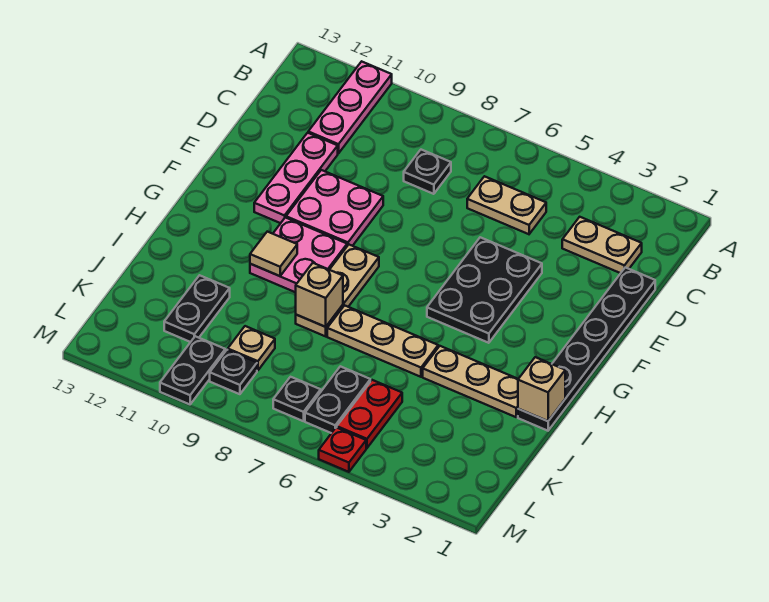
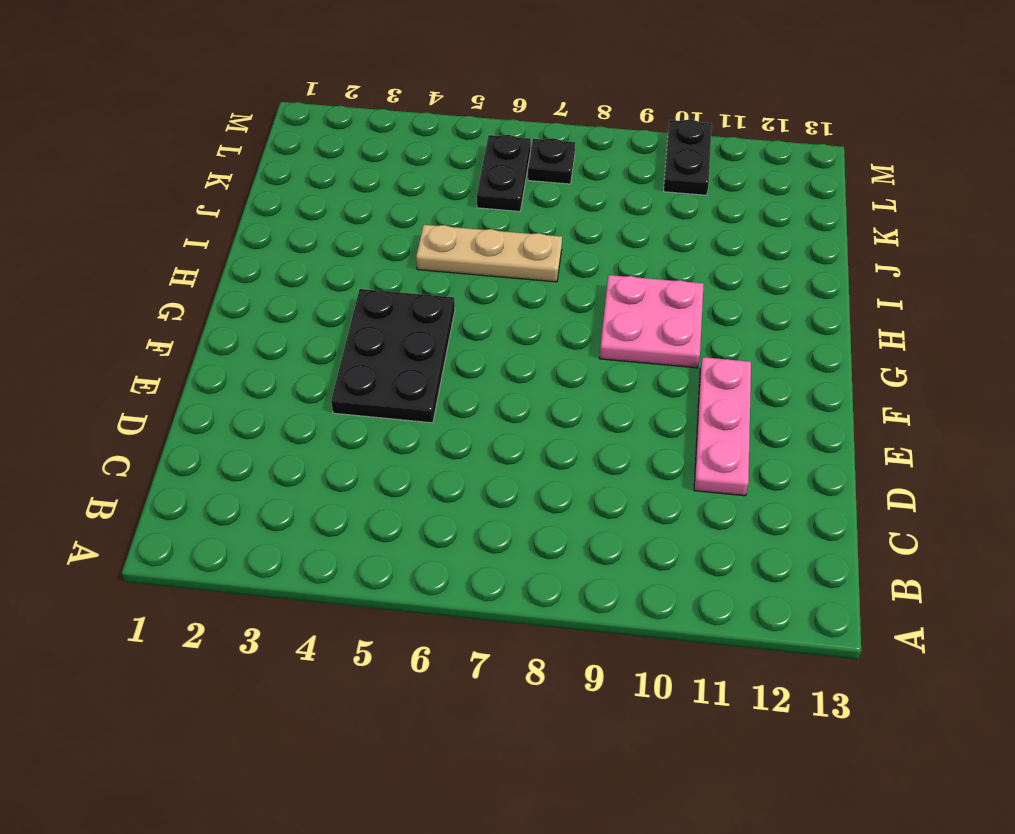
none -> pink plate A11:C11 level 1
none -> tan plate C2:C3 level 1
none -> tan plate C5:C6 level 1

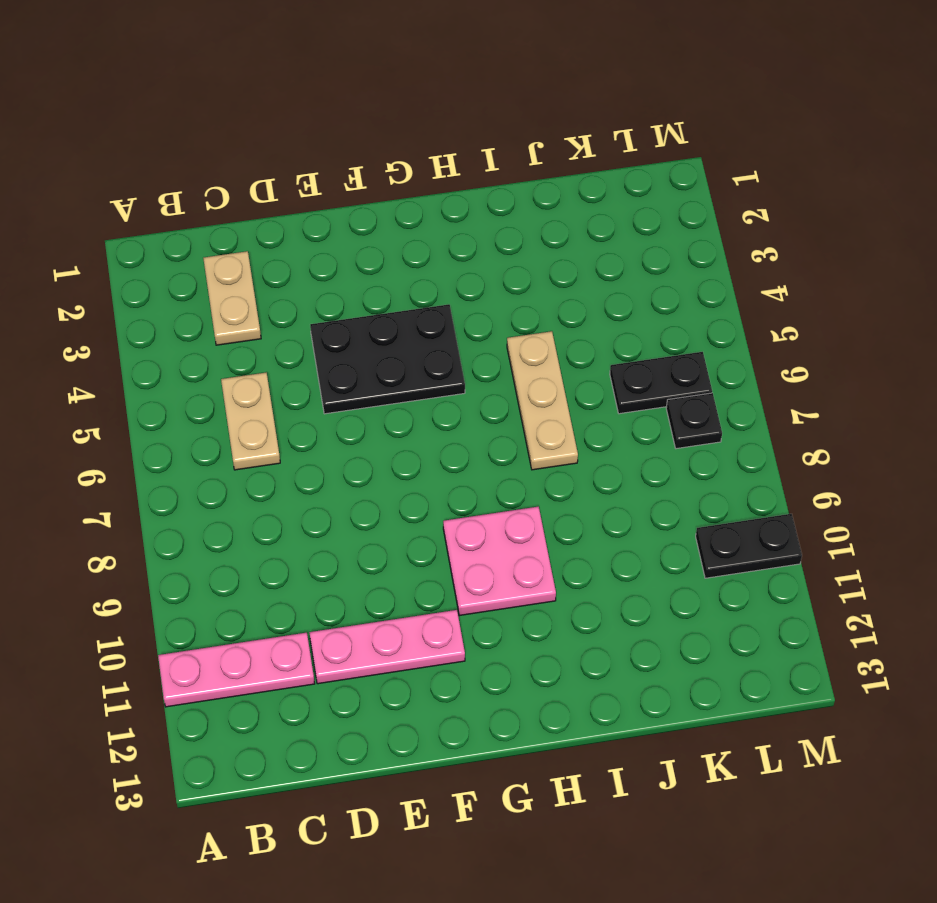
none -> black plate C8 level 1
none -> black plate D1:I1 level 1
none -> pink plate E9:F10 level 1

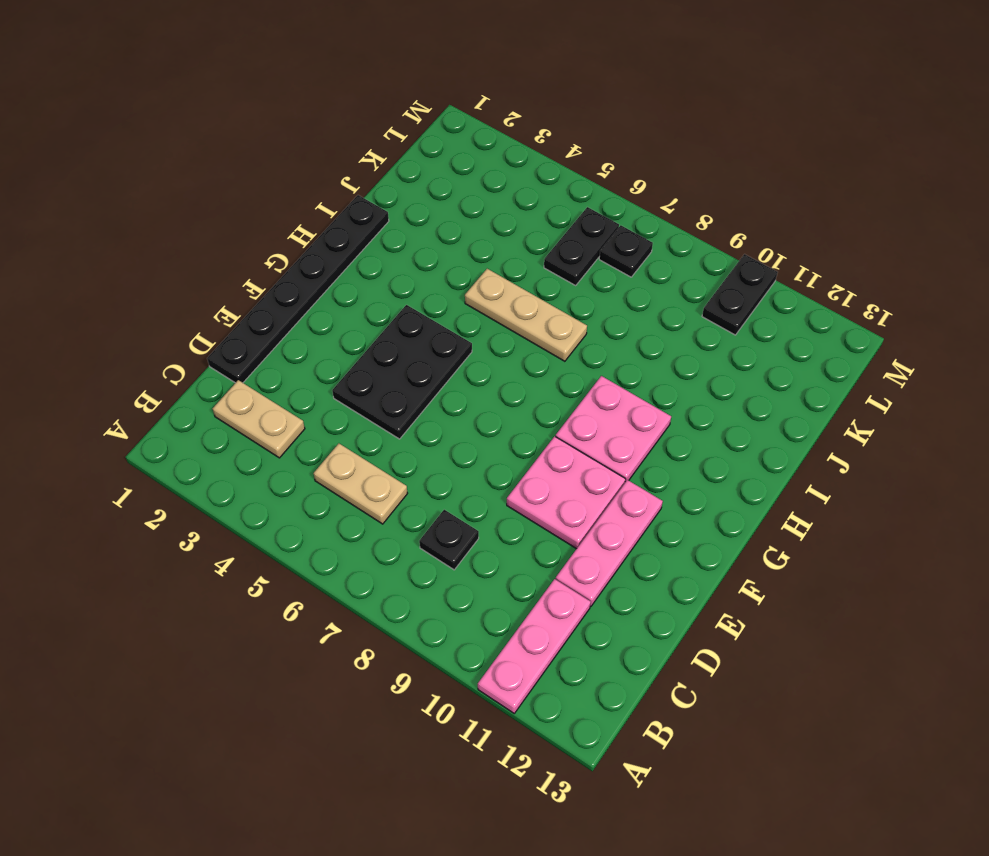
none -> tan plate G8:I8 level 1
none -> tan plate I2:I4 level 1
none -> black plate J11:K11 level 1

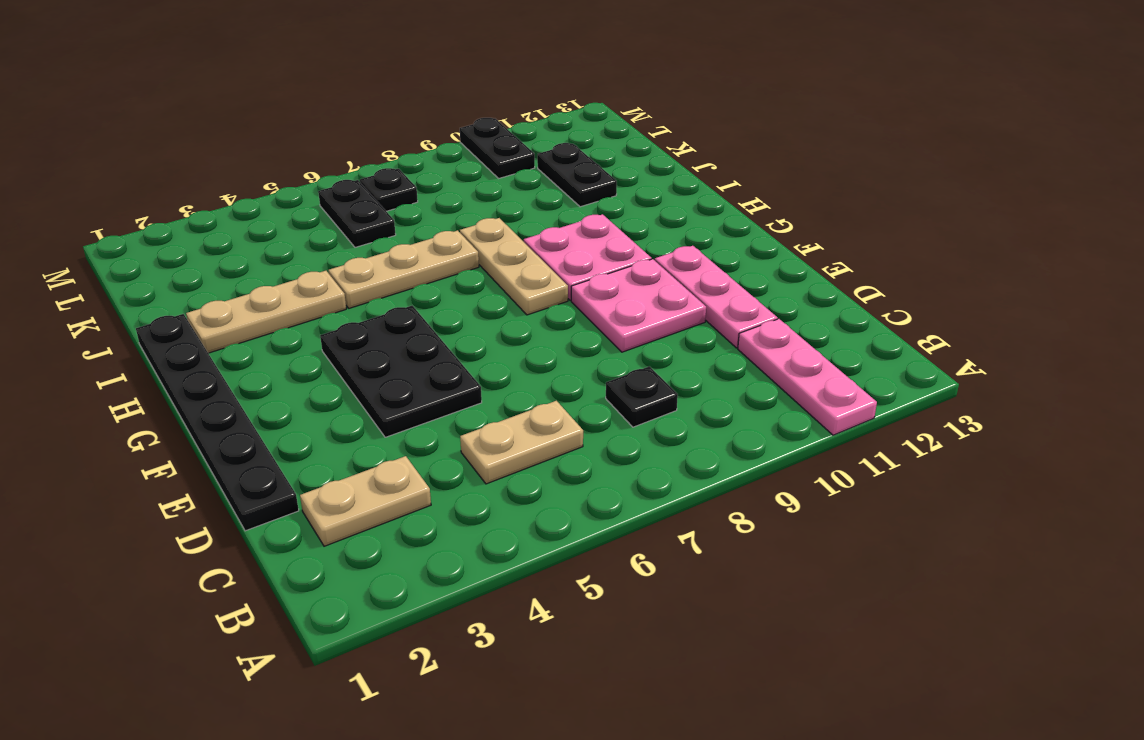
none -> red plate K5:L5 level 1
none -> tan plate K9 level 1
none -> black plate L9 level 1

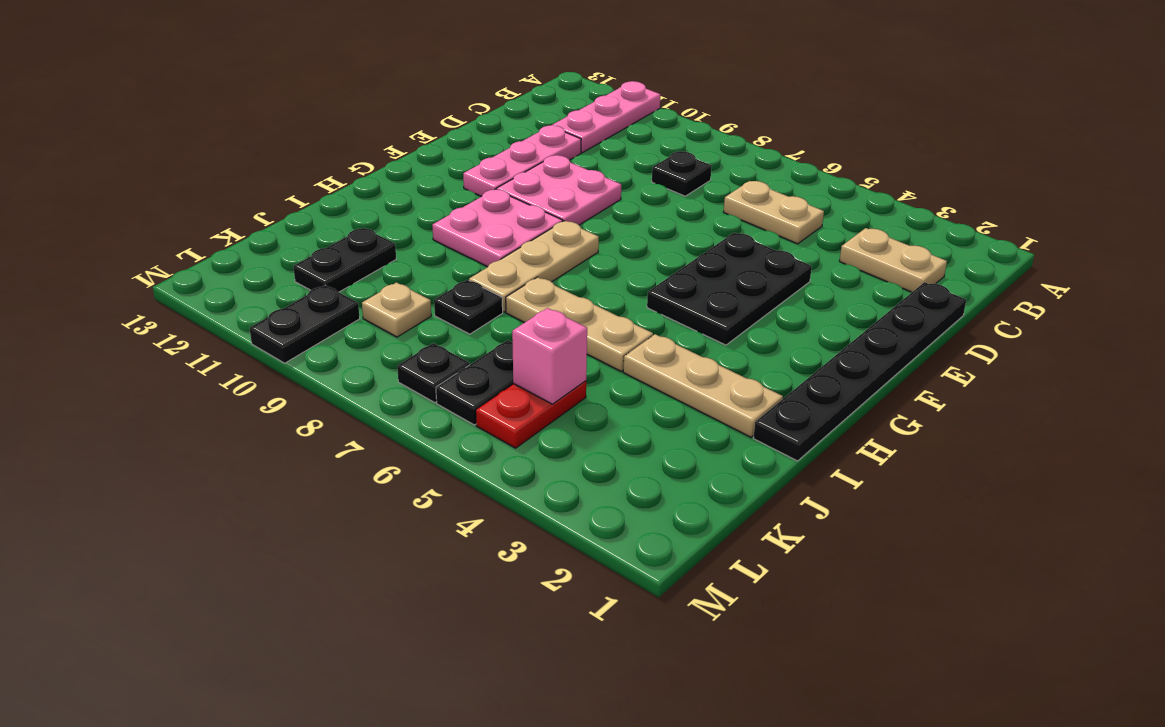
black plate J8 level 1 -> black plate L9 level 1
pink brick K5 level 2 -> none
none -> red plate M5 level 1
none -> tan tile H10 level 2
none -> tan brick I1 level 2

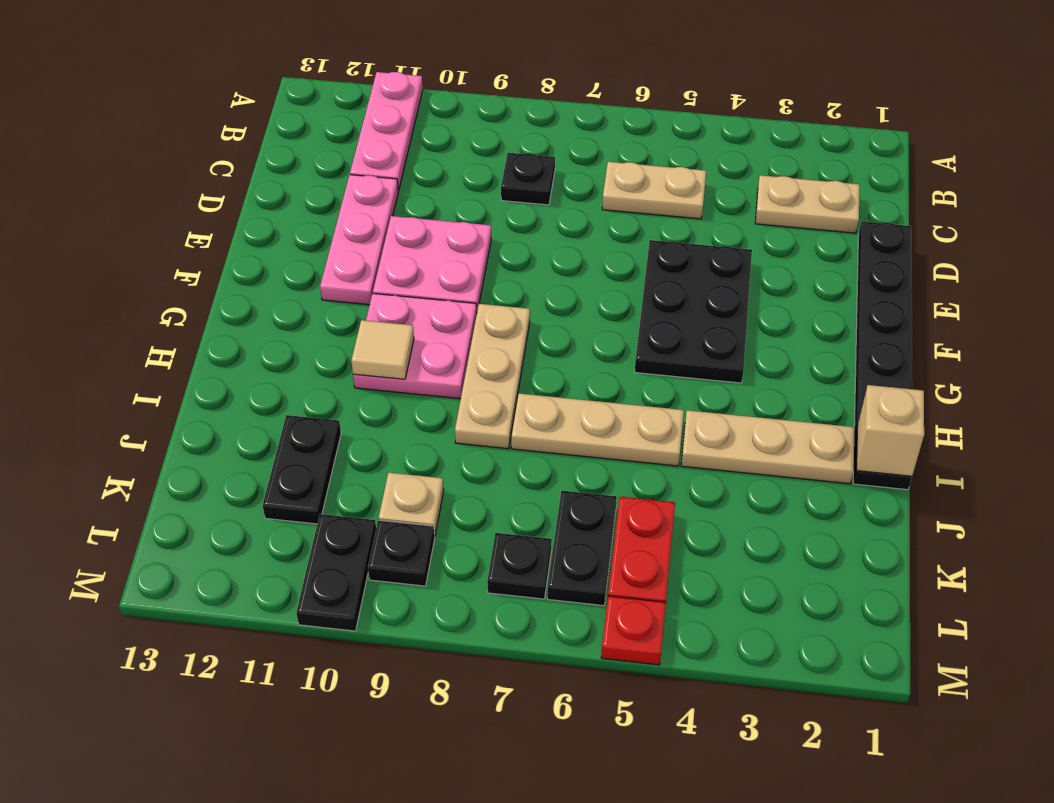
none -> tan brick I8 level 2

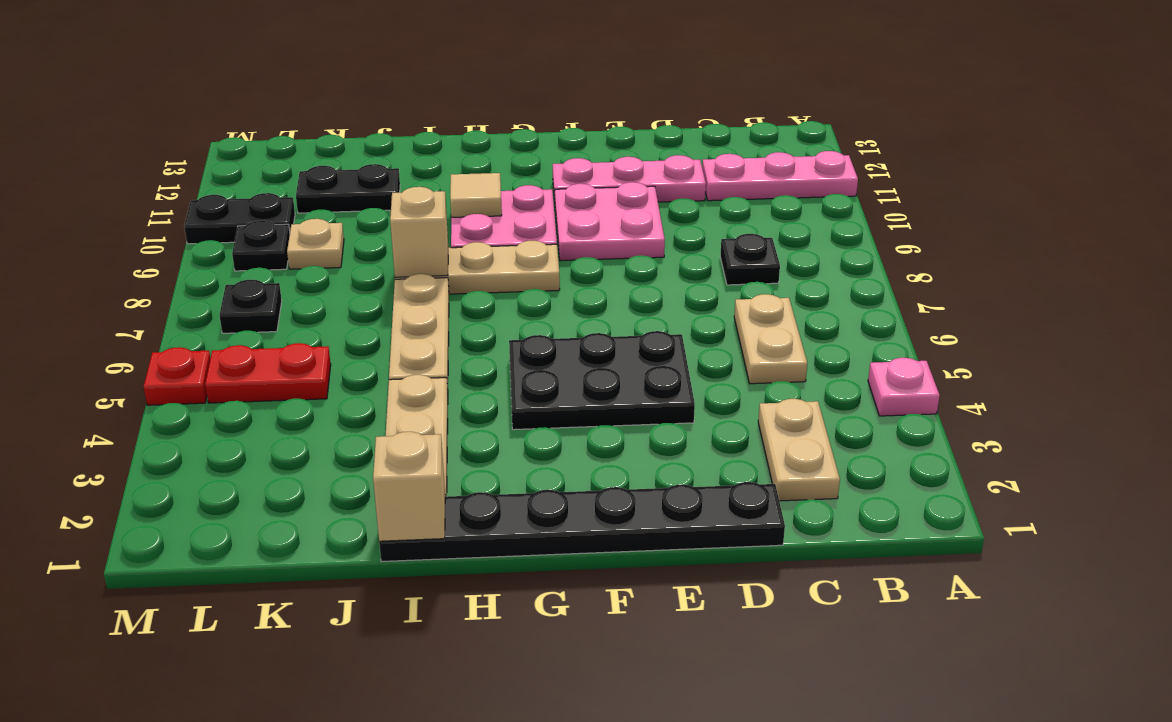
pink plate A4 level 1 -> none
none -> black plate K6:L6 level 1

